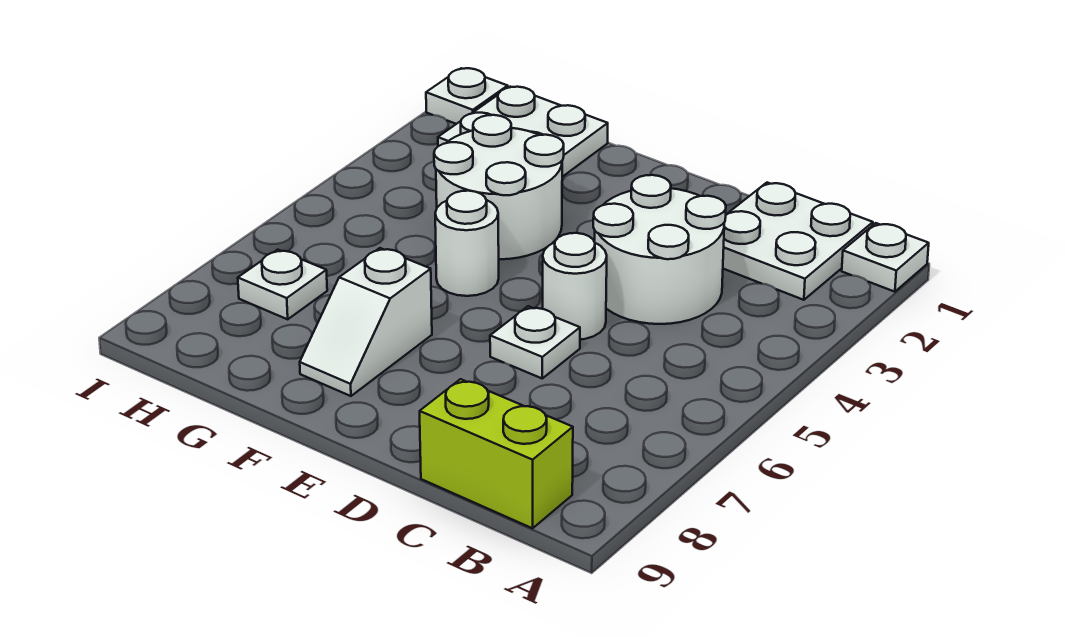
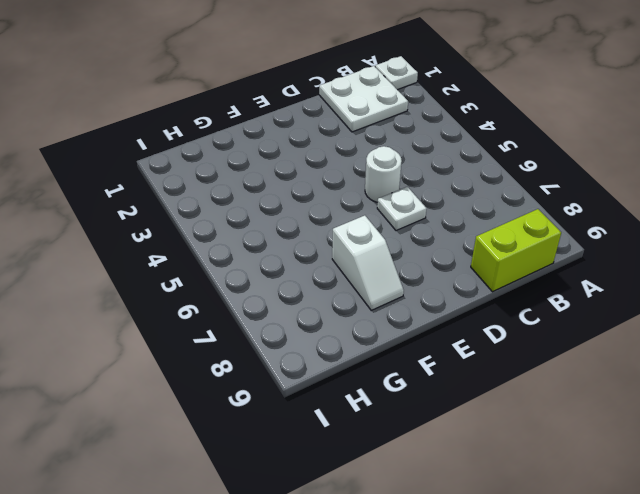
none -> white round brick C3:D4 level 1
none -> white round brick F3:G4 level 1
none -> white round brick F5 level 1

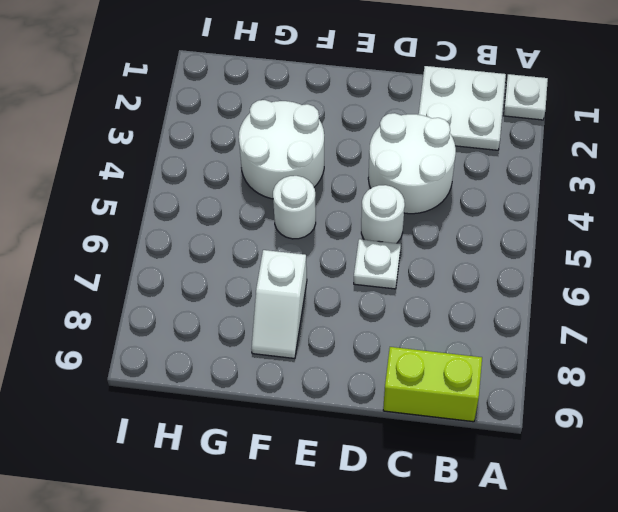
none -> white plate G1:H2 level 1
none -> white plate H7 level 1
none -> white plate I1 level 1

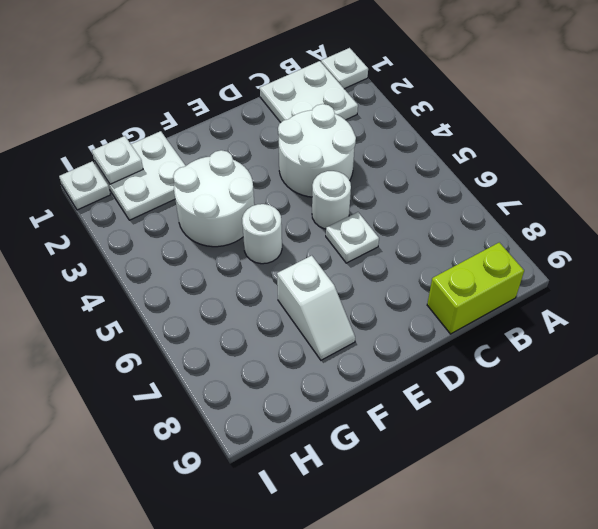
white plate H1 level 2 -> white plate H7 level 1

